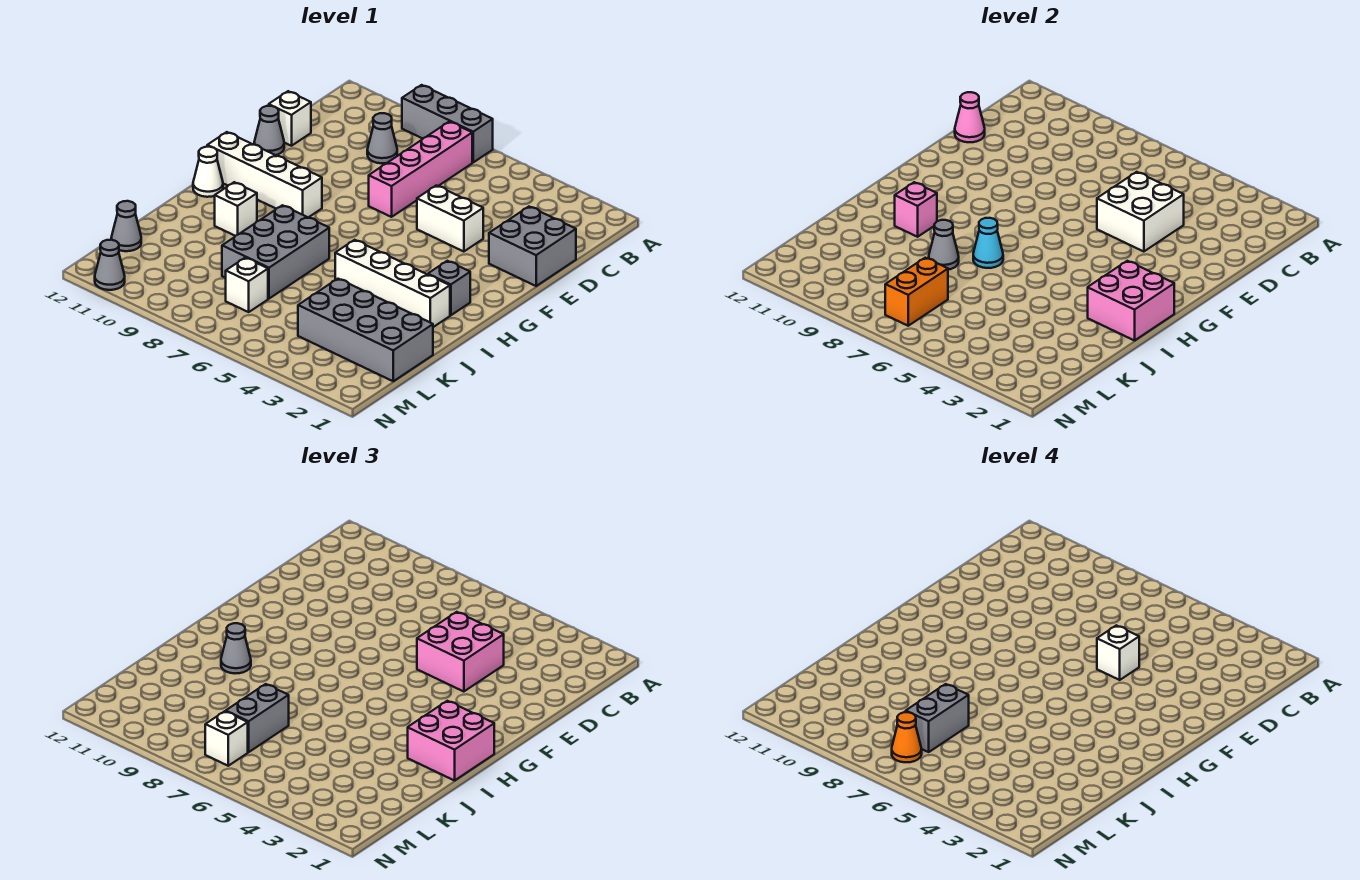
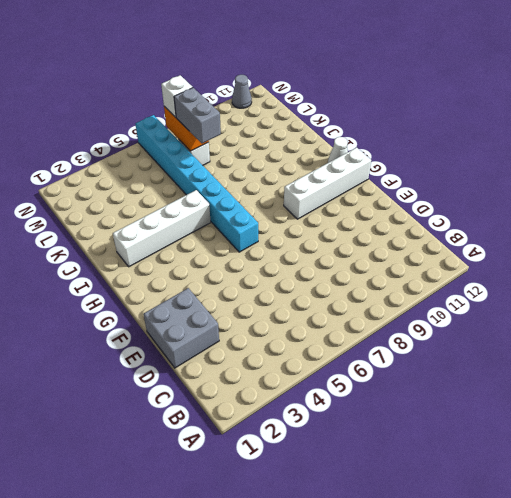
cyan brick G6:N6 level 1 -> none
none -> grey brick A7:A9 level 1
none -> pink brick B7:E7 level 1
none -> grey cone C9 level 1
none -> white brick D12 level 1

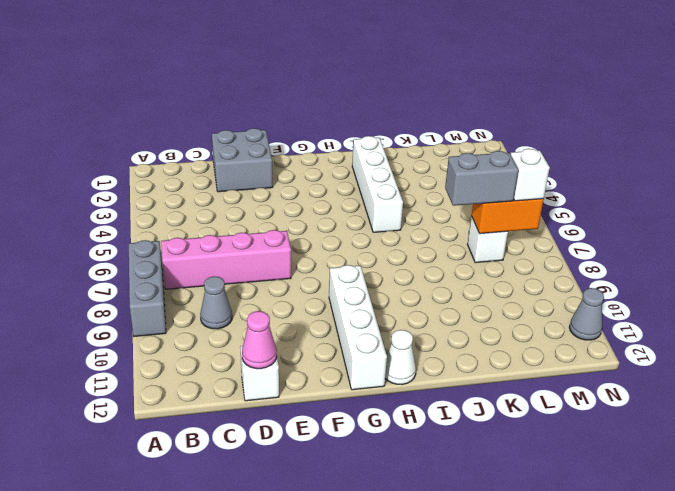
none -> white brick E4:E5 level 1
none -> grey cone E12 level 1
none -> grey brick H2 level 1
none -> grey brick I7:K8 level 1

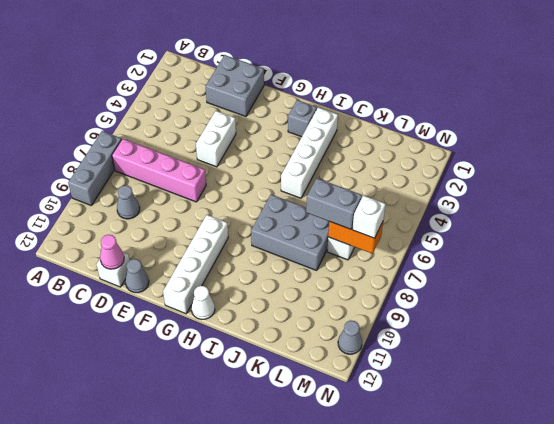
none -> white brick I10 level 1
none -> grey brick K1:L4 level 1
none -> grey cone L12 level 1
none -> white brick D4:E5 level 2

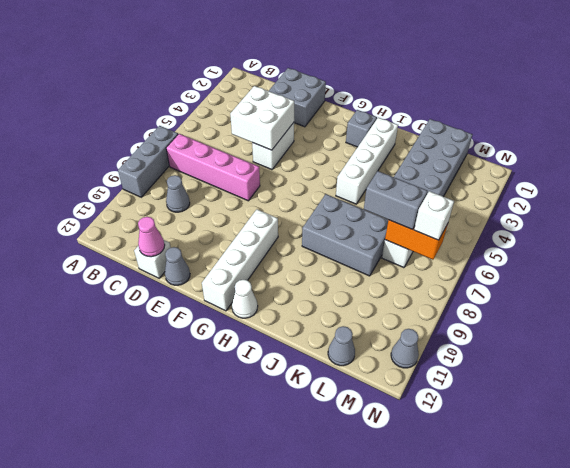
none -> white brick I10 level 1
none -> pink brick H1:I2 level 2
none -> cyan cone I7 level 2
none -> pink brick I10 level 2

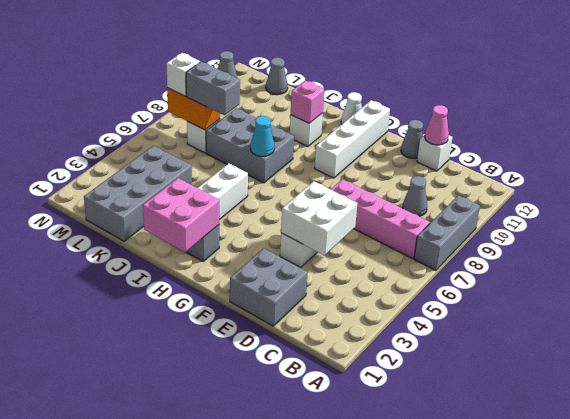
none -> grey cone J8 level 2
none -> pink brick D4:E5 level 3
none -> pink brick H1:I2 level 3
none -> grey cone I10 level 3

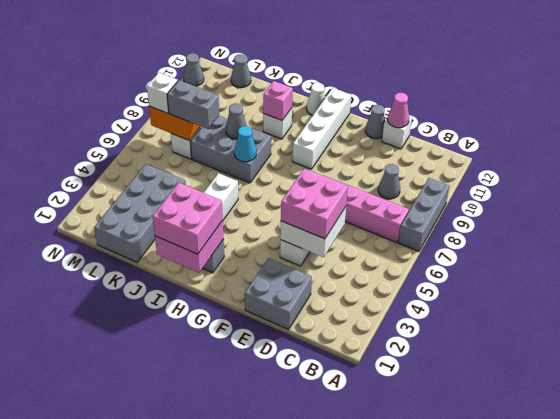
none -> grey cone I10 level 3
none -> white brick E5 level 4
none -> grey brick K7:L7 level 4
none -> orange cone M7 level 4

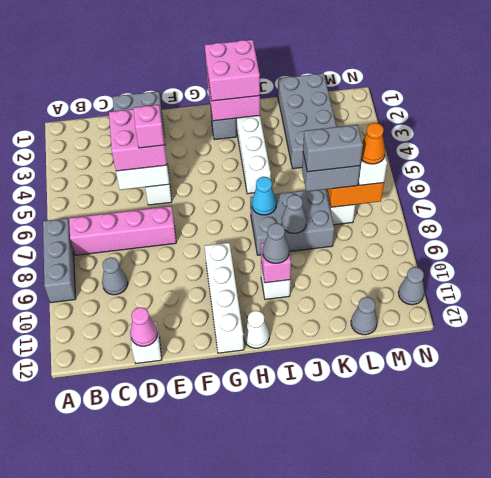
pink brick E5 level 4 -> white brick E5 level 4
none -> grey cone E12 level 1

